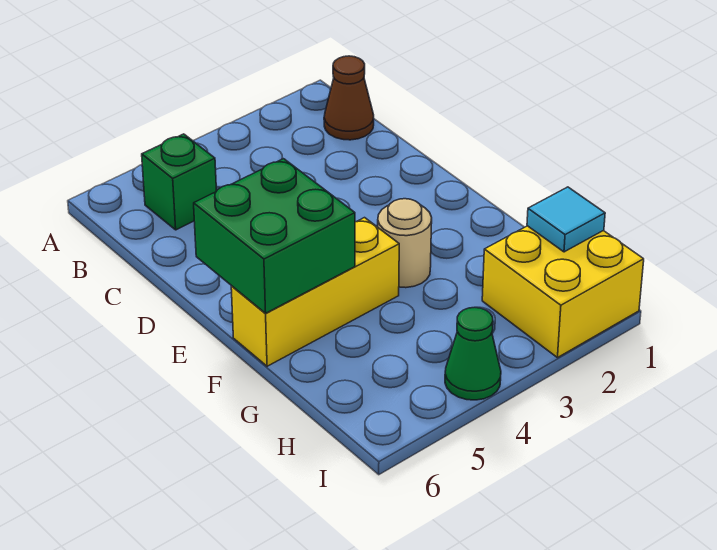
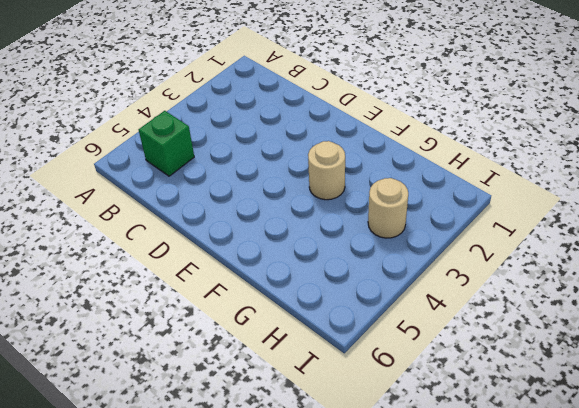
tan round brick H3 level 1 -> none
none -> brown cone B1 level 1
none -> yellow brick F4:F6 level 1

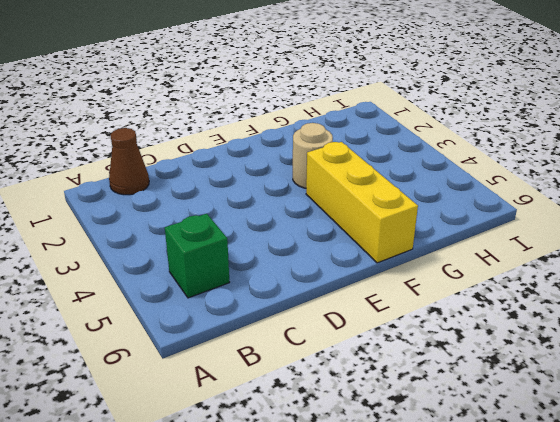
none -> yellow brick H1:I2 level 1
none -> green cone I4 level 1

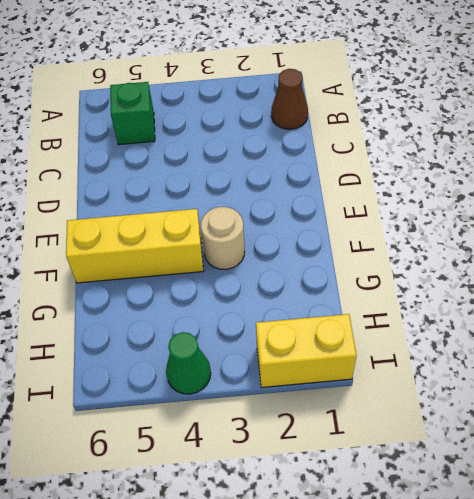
yellow brick I1:I2 level 1 -> yellow brick H1:I2 level 1
none -> green brick E5:F6 level 2
none -> cyan tile H1 level 2

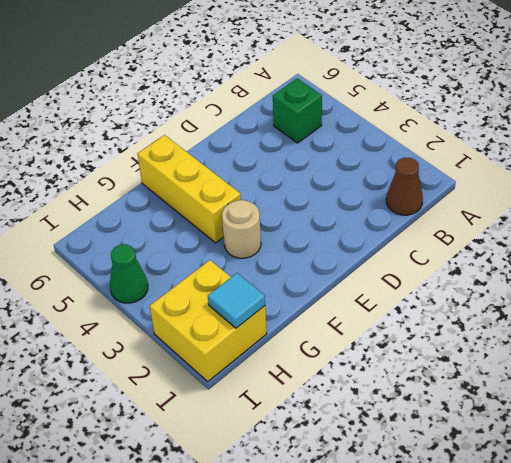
none -> green brick E5:F6 level 2

